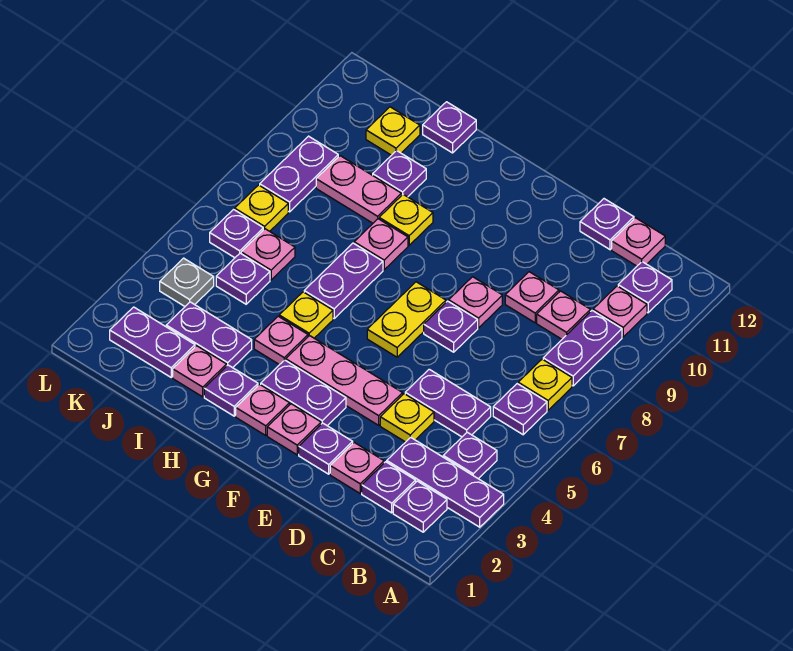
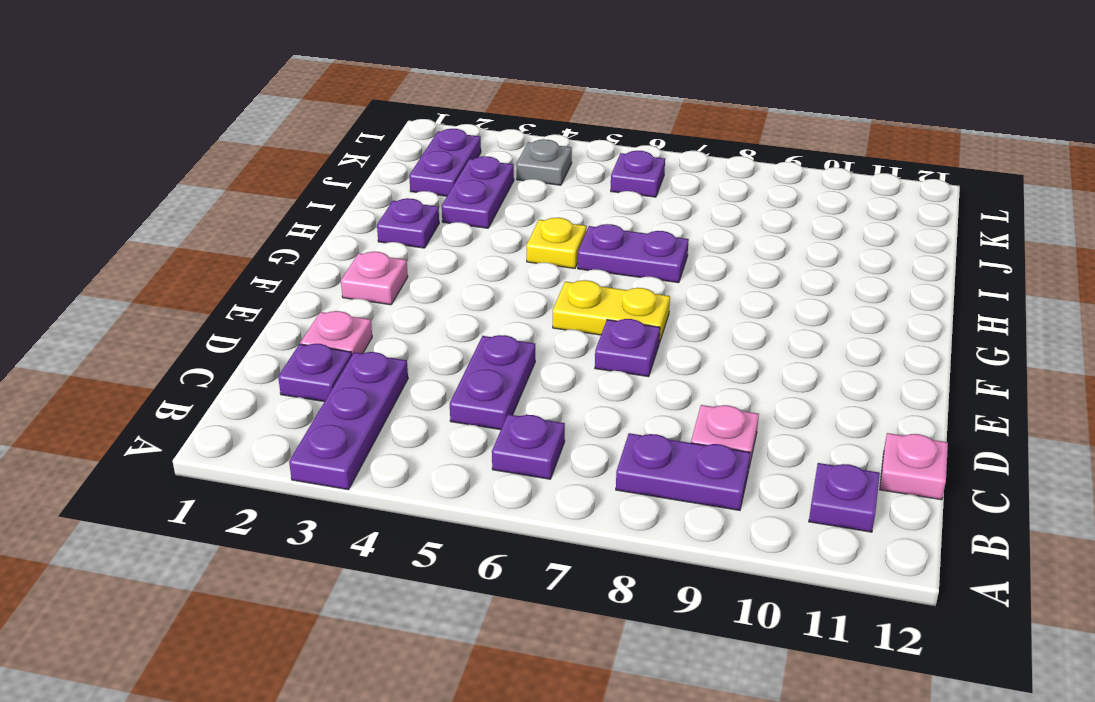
none -> purple plate B2 level 1
none -> purple plate B4 level 1
none -> yellow plate B7 level 1
none -> pink plate B10 level 1

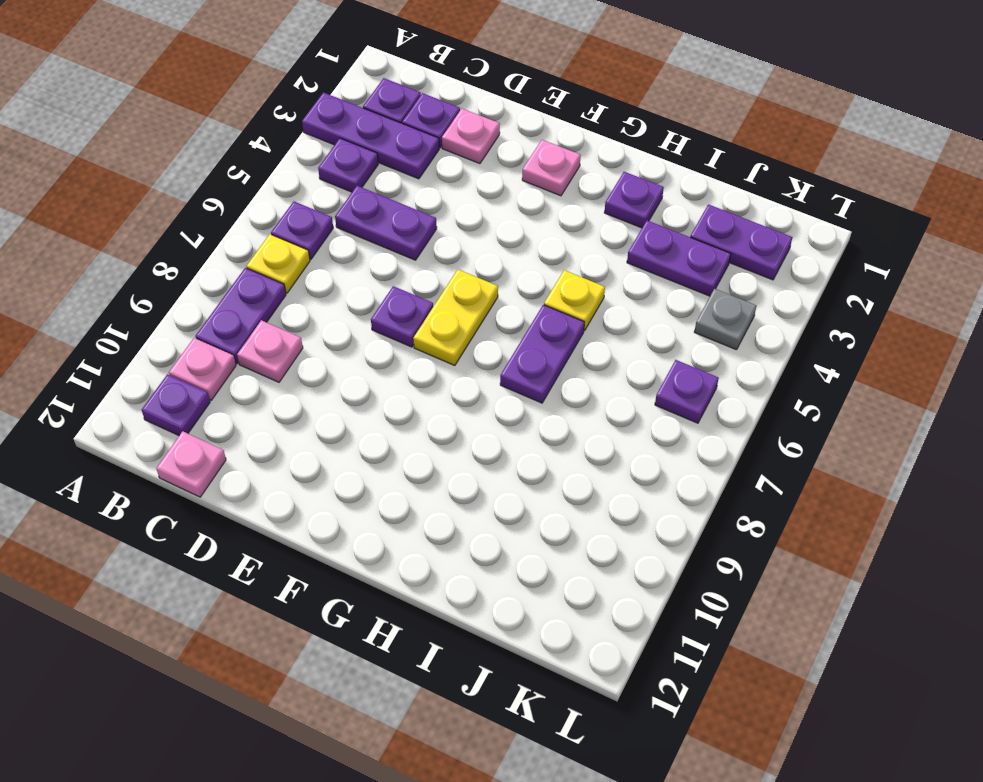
none -> yellow plate D4 level 1
none -> pink plate D9 level 1
none -> purple plate D12 level 1
none -> purple plate E2 level 1

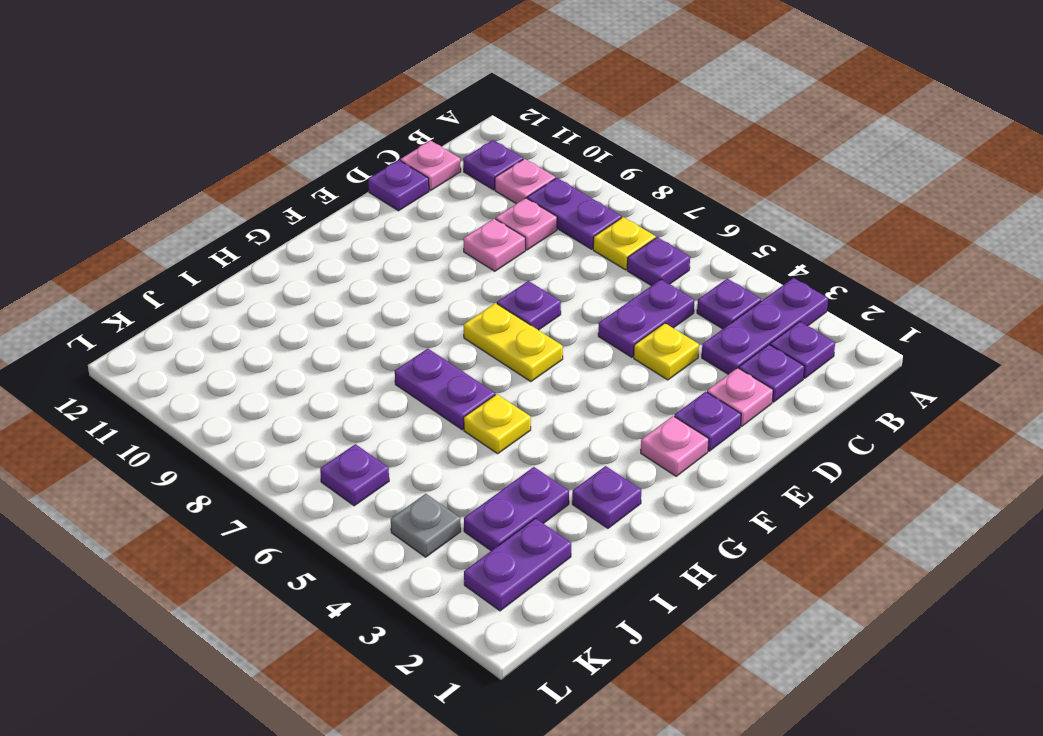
none -> pink plate E4:G4 level 1
none -> pink plate E8 level 1
none -> purple plate F3:G3 level 1
none -> pink plate G2 level 1

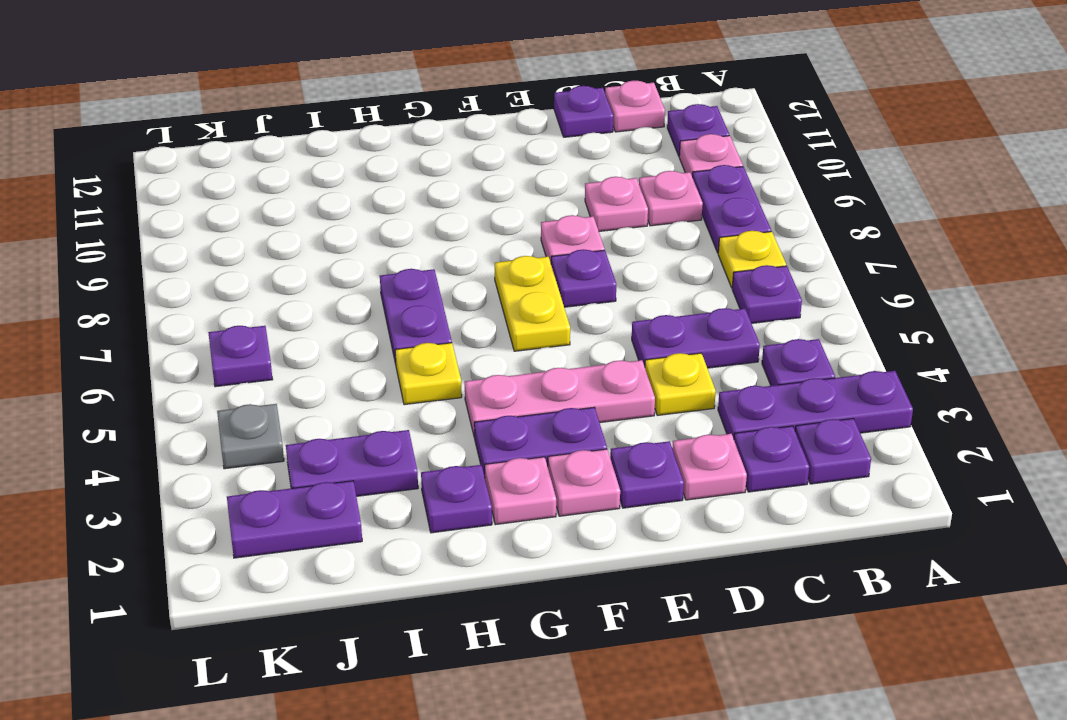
none -> pink plate H4 level 1
none -> pink plate H8 level 1
none -> yellow plate H9 level 1
none -> pink plate I2 level 1

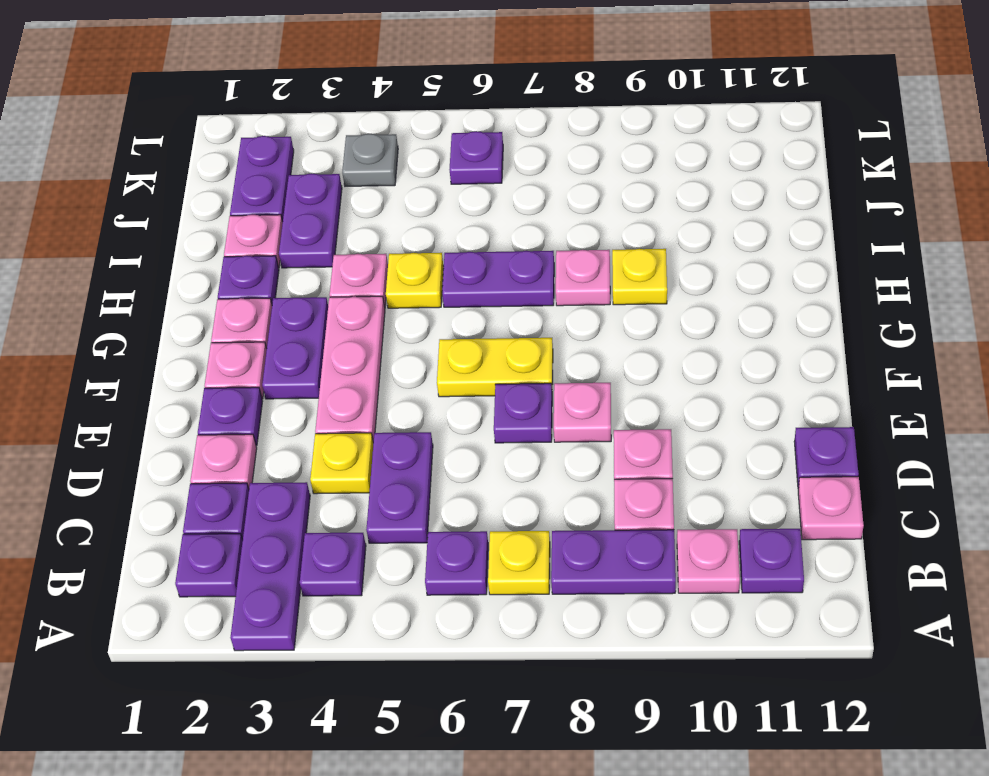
none -> pink plate I9:J9 level 1
none -> purple plate I10 level 1
none -> purple plate I12 level 1
none -> purple plate J5 level 1

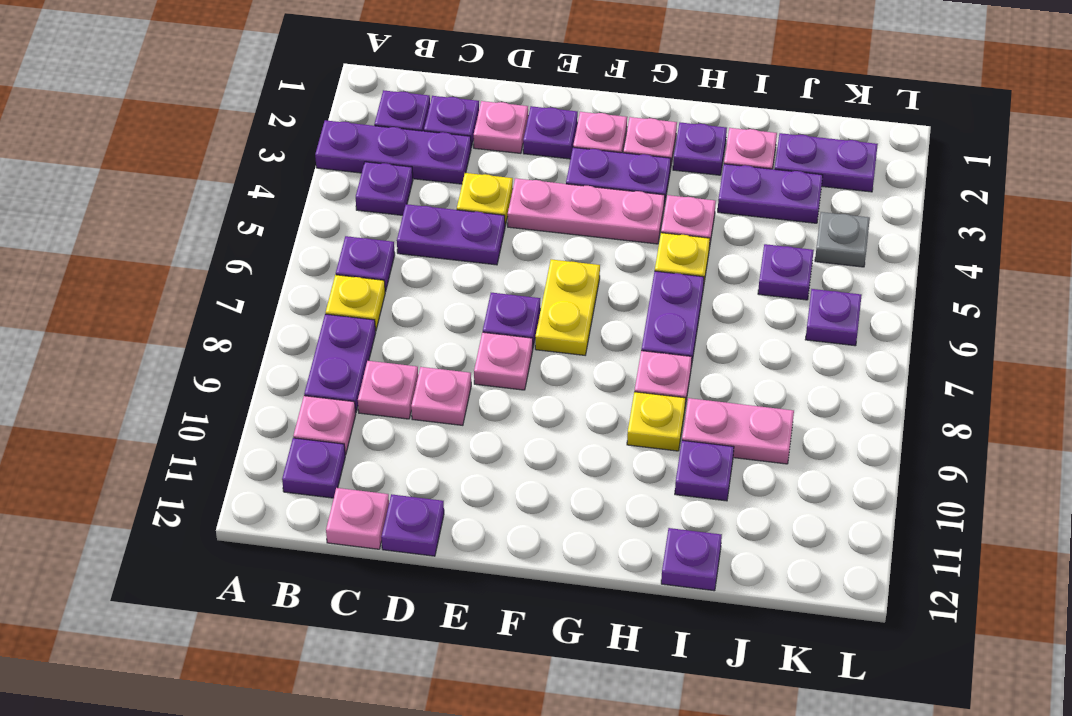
none -> pink plate J6 level 1
none -> yellow plate J11 level 1
none -> yellow plate K7 level 1
none -> purple plate K8:K9 level 1

